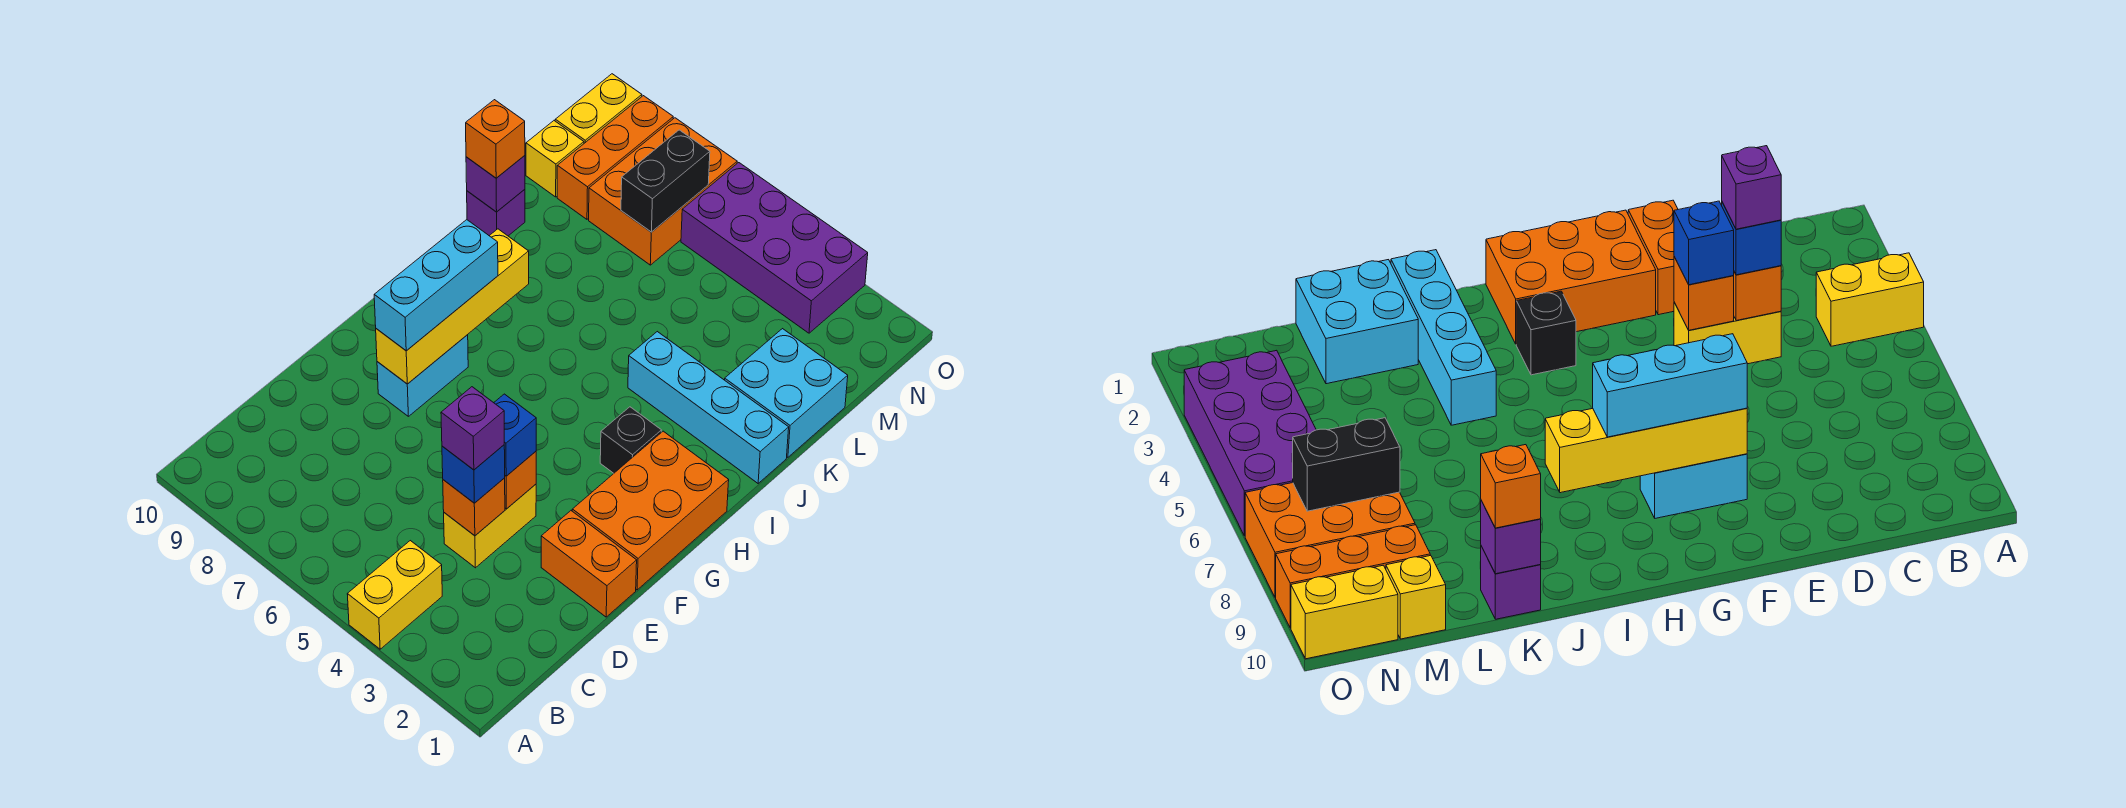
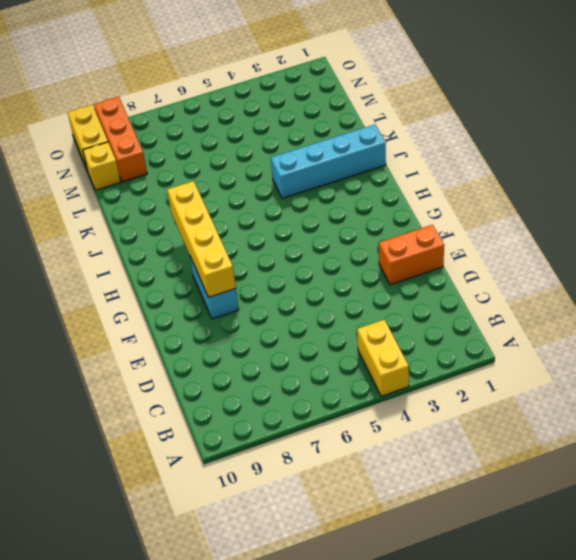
none -> yellow brick D4:E4 level 1
none -> orange brick F1:H2 level 1
none -> black brick H3 level 1

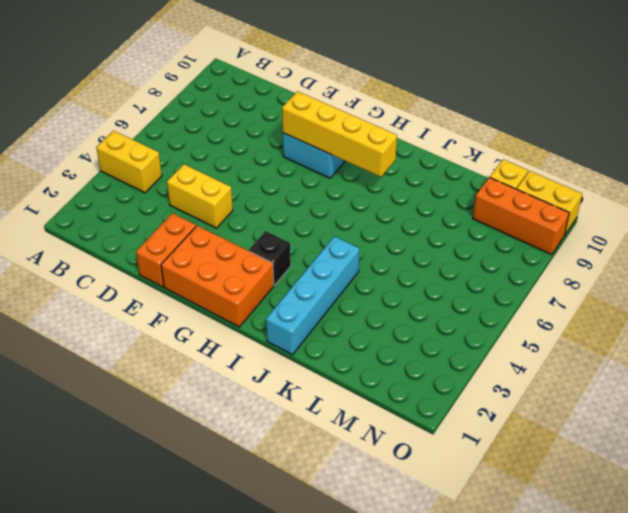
none -> cyan brick K1:L2 level 1
none -> purple brick K10 level 1
none -> orange brick M7:O8 level 1

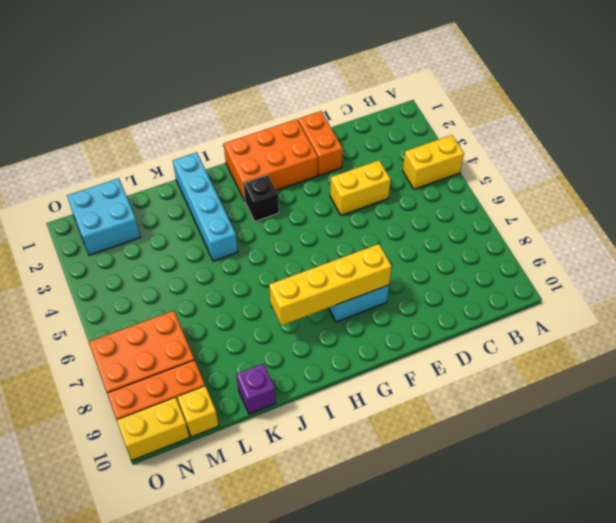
cyan brick M1:N2 level 1 -> cyan brick K1:L2 level 1
none -> purple brick N3:O6 level 1
none -> orange brick D4 level 2
none -> orange brick E4 level 2

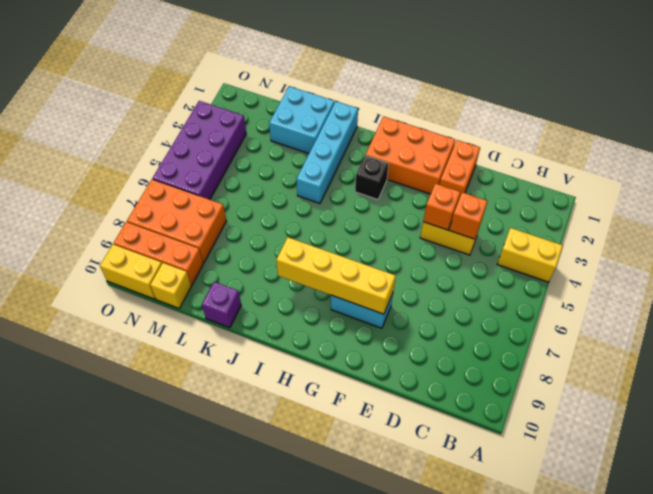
none -> purple brick K10 level 2
none -> black brick M7:N7 level 2
none -> blue brick D4 level 3

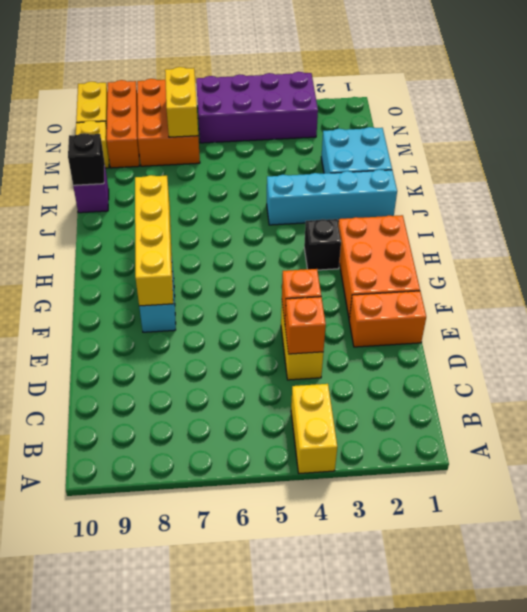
black brick K10 level 2 -> purple brick K10 level 2
yellow brick M7:N7 level 2 -> black brick M7:N7 level 2
none -> blue brick D4 level 3
none -> blue brick E4 level 3
none -> cyan brick F8:H8 level 3

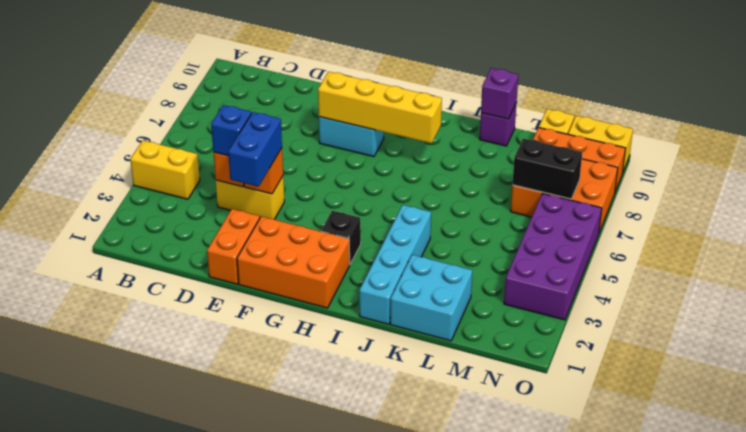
blue brick E3:E4 level 3 -> blue brick E4 level 3
none -> cyan brick F8:H8 level 3
none -> orange brick K10 level 3
none -> purple brick D4 level 4

